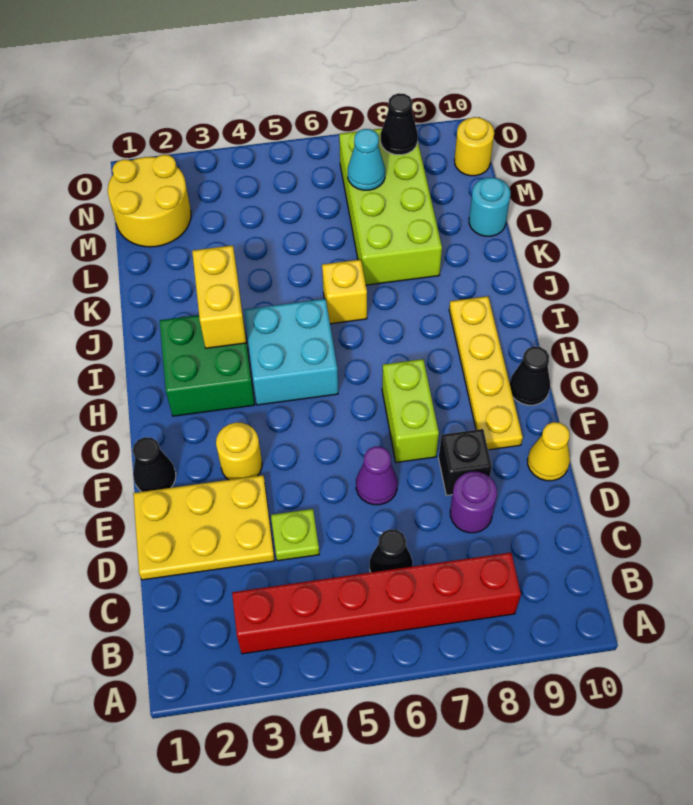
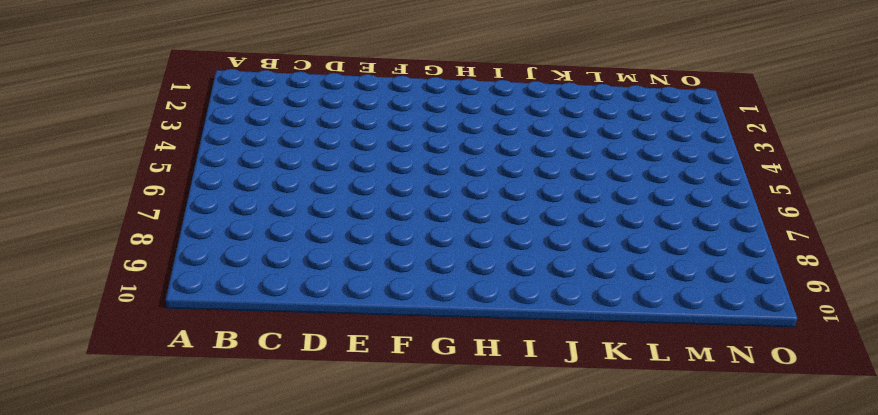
none -> red brick B3:B8 level 1
none -> black cone C6 level 1
none -> yellow plate D1:E3 level 1

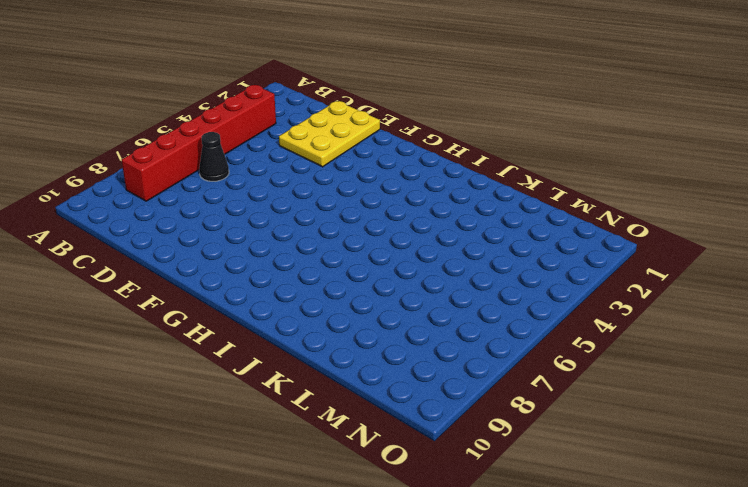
none -> lime plate D4 level 1
none -> purple round brick D8 level 1
none -> purple cone E6 level 1

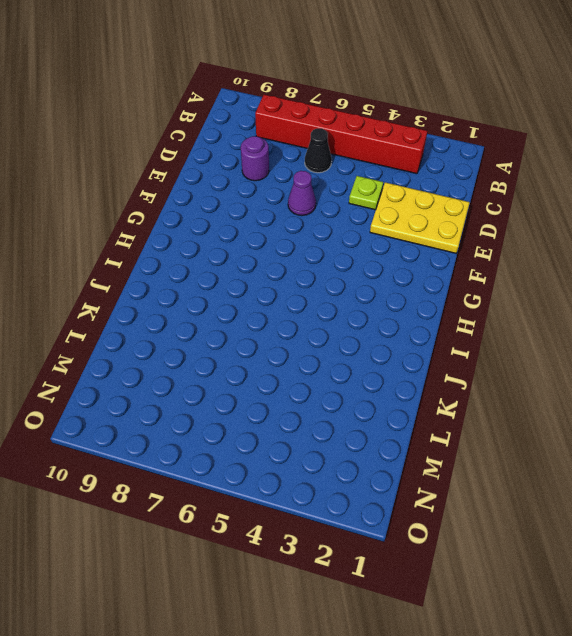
none -> black brick E8 level 1
none -> yellow cone E10 level 1
none -> black cone F1 level 1

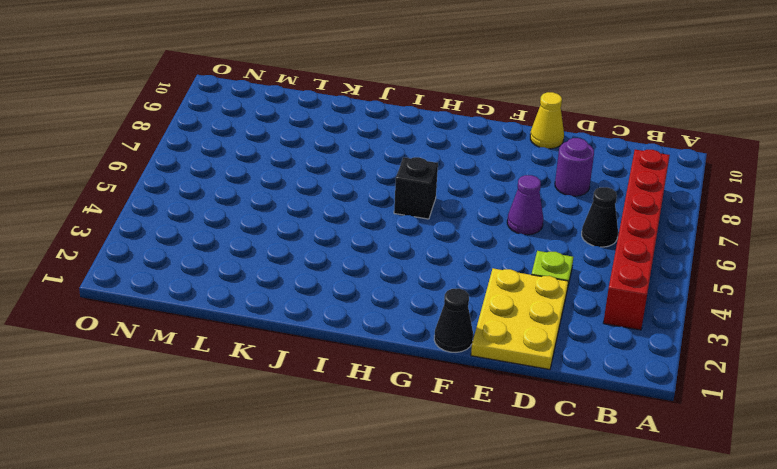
black brick H6 level 1 -> black brick E8 level 1
none -> yellow round brick F3 level 1
none -> lime brick F7:G7 level 1
none -> yellow plate F9:I9 level 1

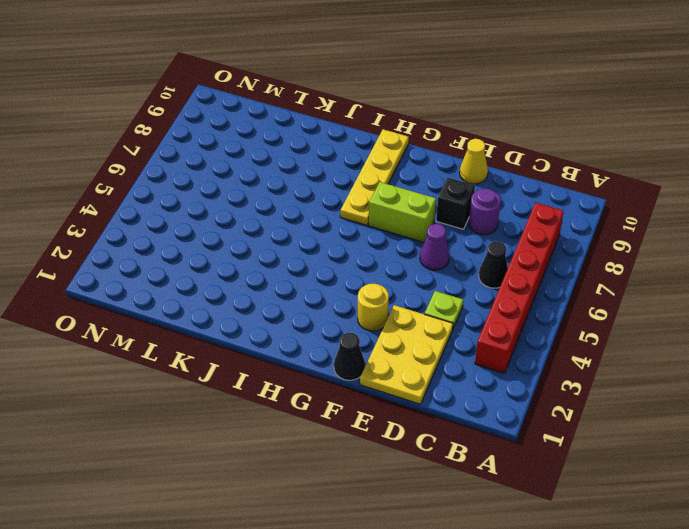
yellow plate H7:H10 level 1 -> yellow plate F9:I9 level 1
none -> black cone G10 level 1
none -> green brick H2:I3 level 1
none -> cyan brick H4:I5 level 1

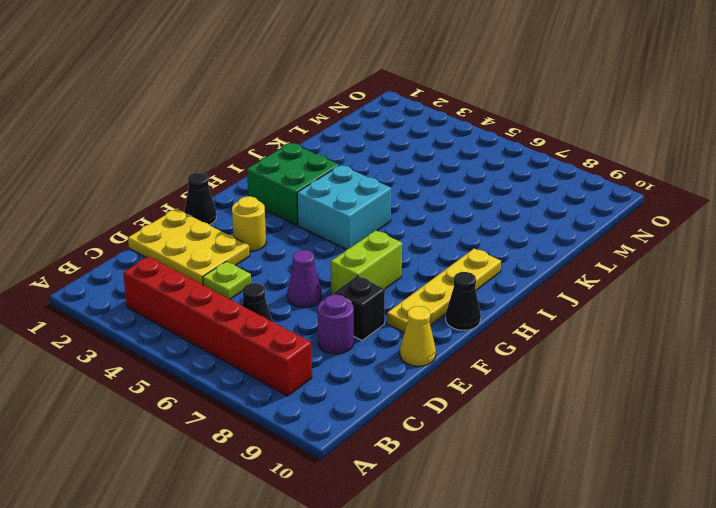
none -> yellow brick J6 level 1
none -> lime brick K7:N8 level 1
none -> cyan round brick L10 level 1

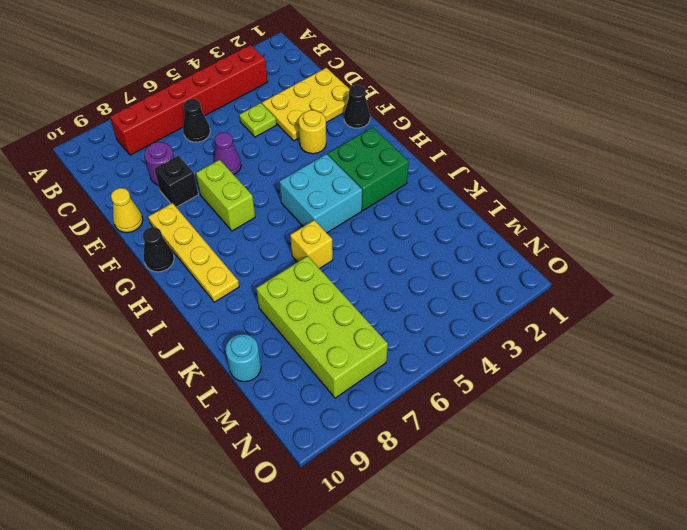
none -> yellow round brick M1:N2 level 1
none -> yellow round brick N10 level 1
none -> yellow brick I3:J3 level 2

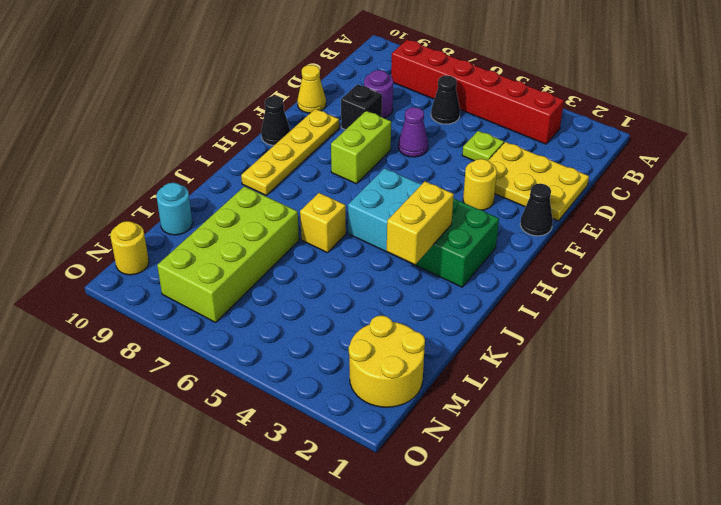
none -> cyan cone M7 level 2
none -> black cone N8 level 2

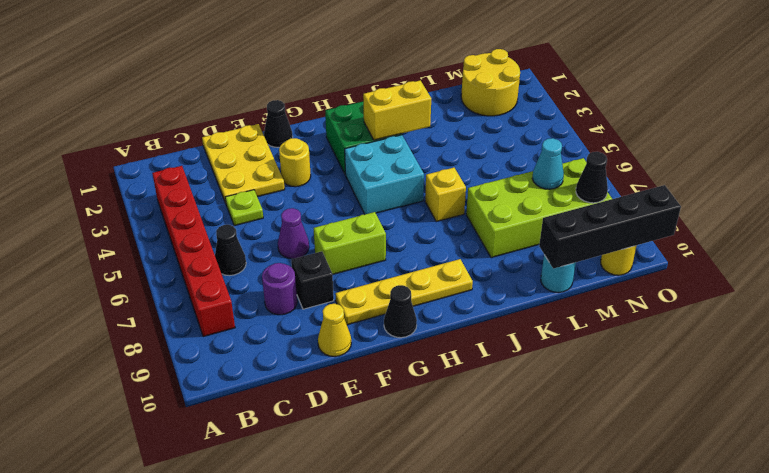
black brick L10:O10 level 2 -> none

